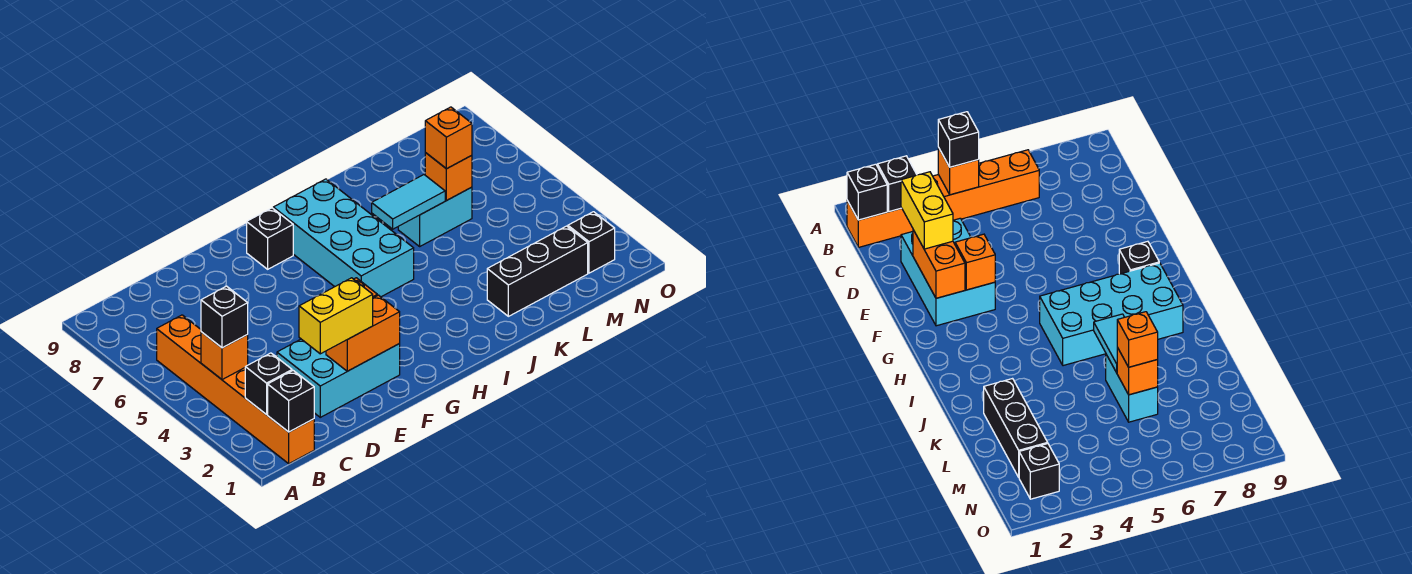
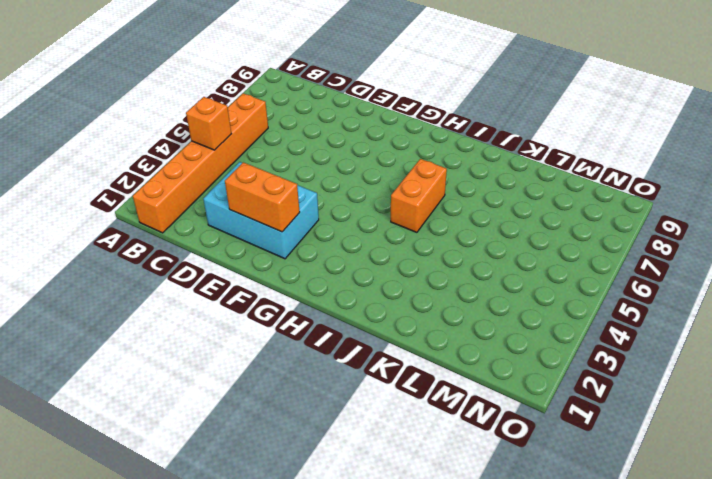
orange brick I5:I6 level 1 -> cyan brick H5:I8 level 1
none -> black brick G8 level 1
none -> black brick K2:M2 level 1
none -> cyan brick K6:L6 level 1

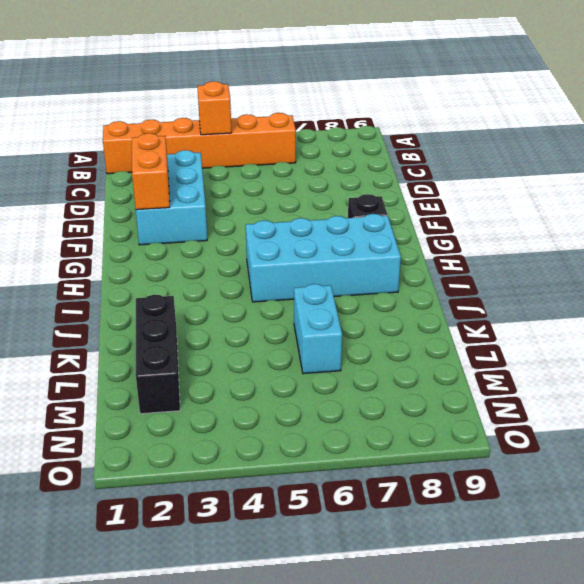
none -> black brick N2 level 1
none -> black brick B1 level 2
none -> black brick B2 level 2

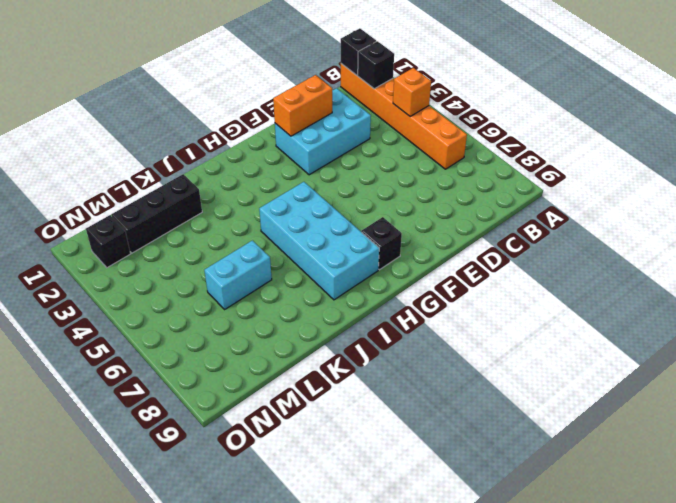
none -> orange brick F3 level 2
none -> cyan tile J6:K6 level 2
none -> orange brick L6 level 2

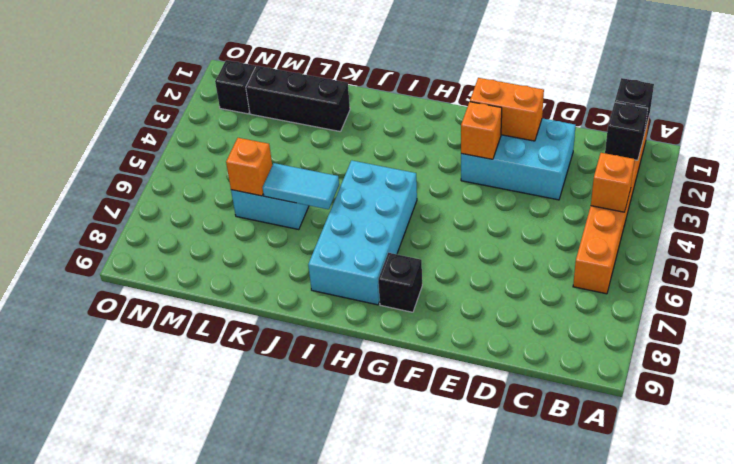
none -> black brick B4 level 3
none -> yellow brick D2:E2 level 3
none -> orange brick L6 level 3

